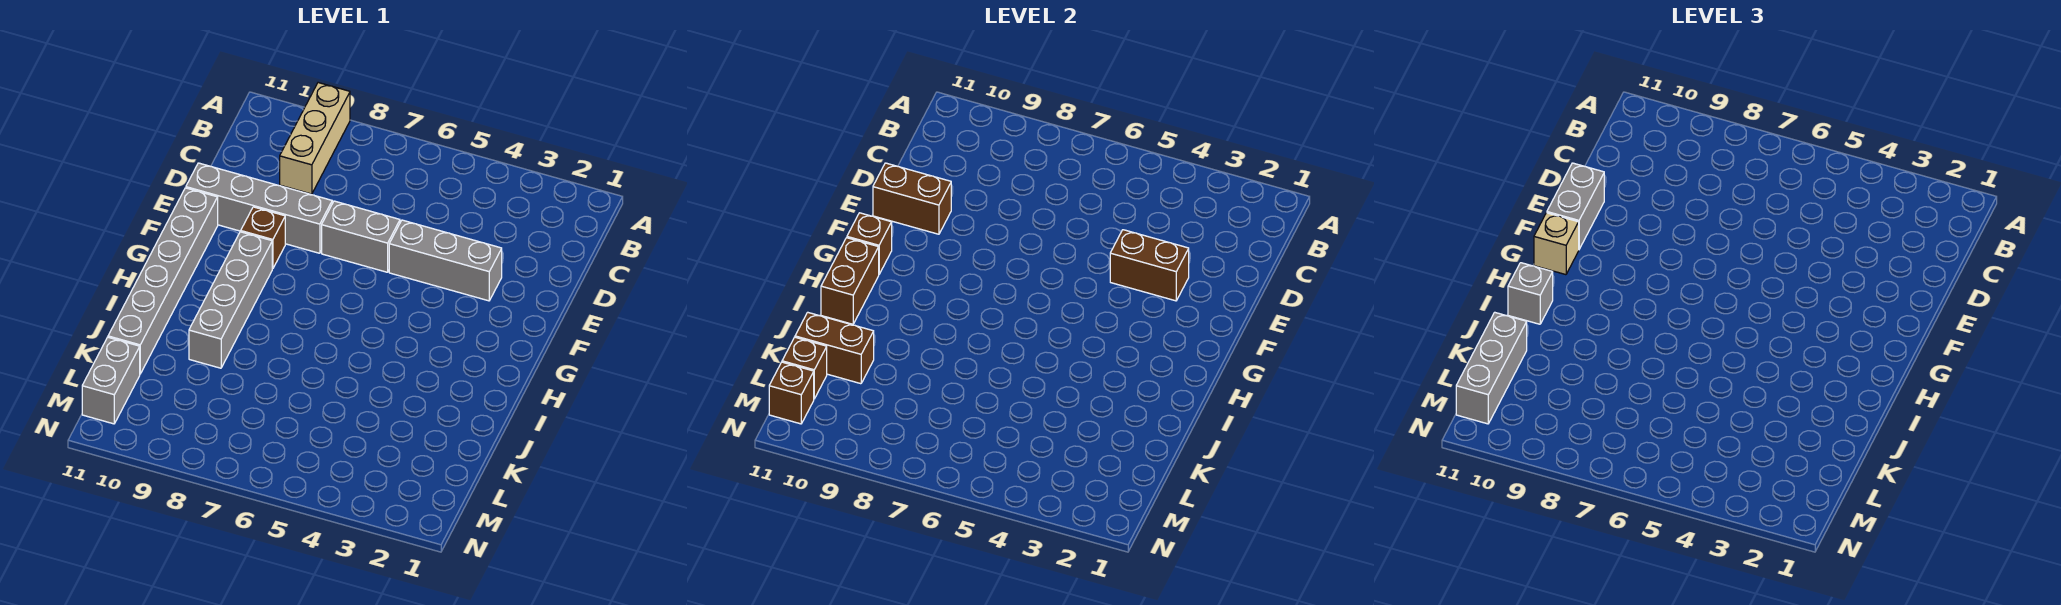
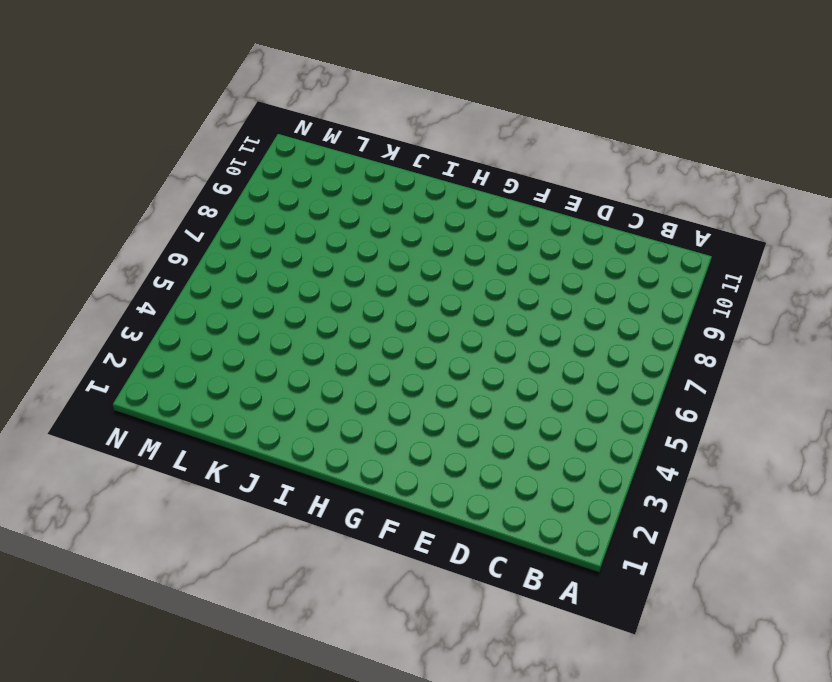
none -> tan brick A9:C9 level 1
none -> grey brick E3:E5 level 1
none -> grey brick E6:E7 level 1

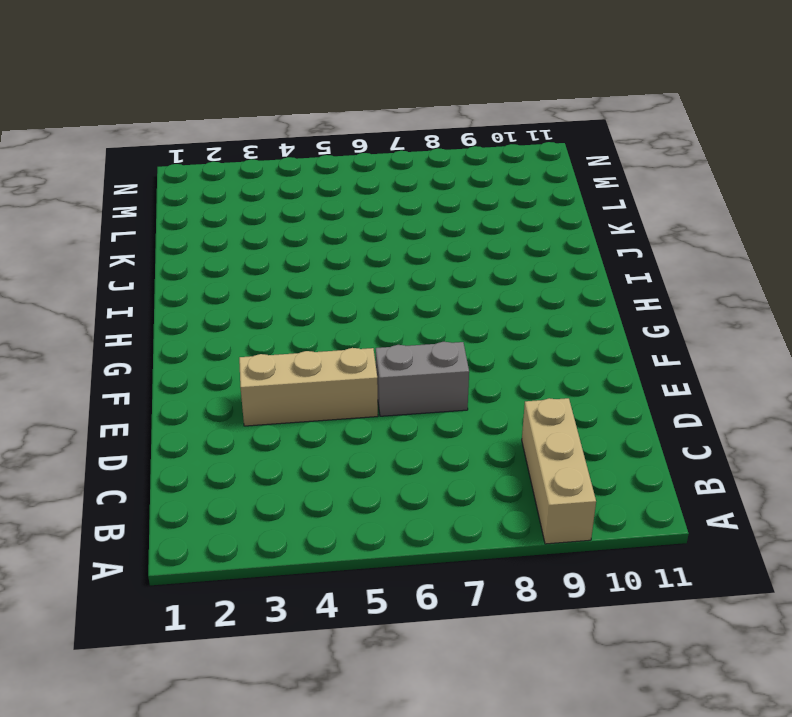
tan brick E3:E5 level 1 -> grey brick E3:E5 level 1
none -> grey brick E8:E11 level 1
none -> brown brick F9 level 1
none -> grey brick F11:K11 level 1

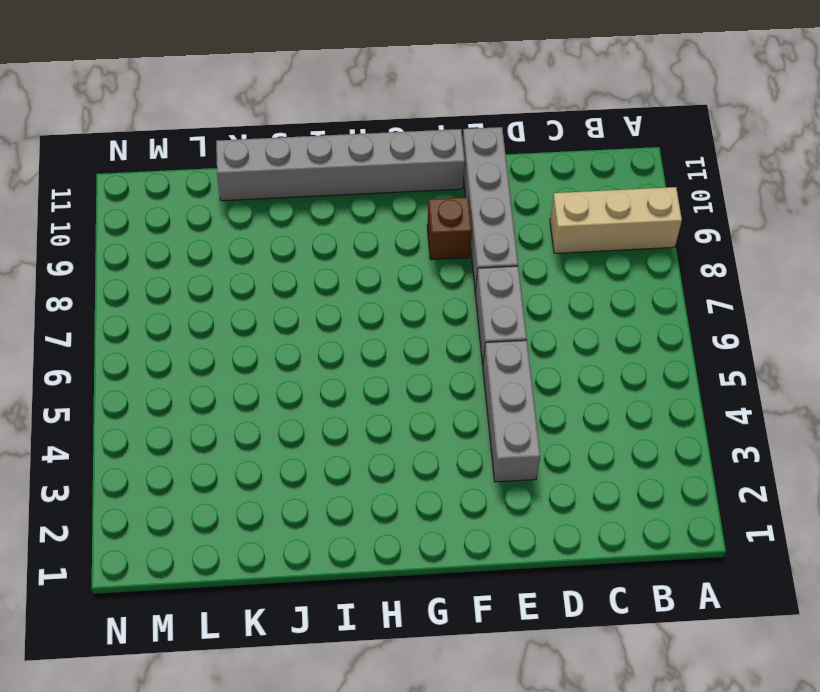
none -> grey brick G9:J9 level 1
none -> grey brick L11:M11 level 1
none -> brown brick E3:E4 level 2

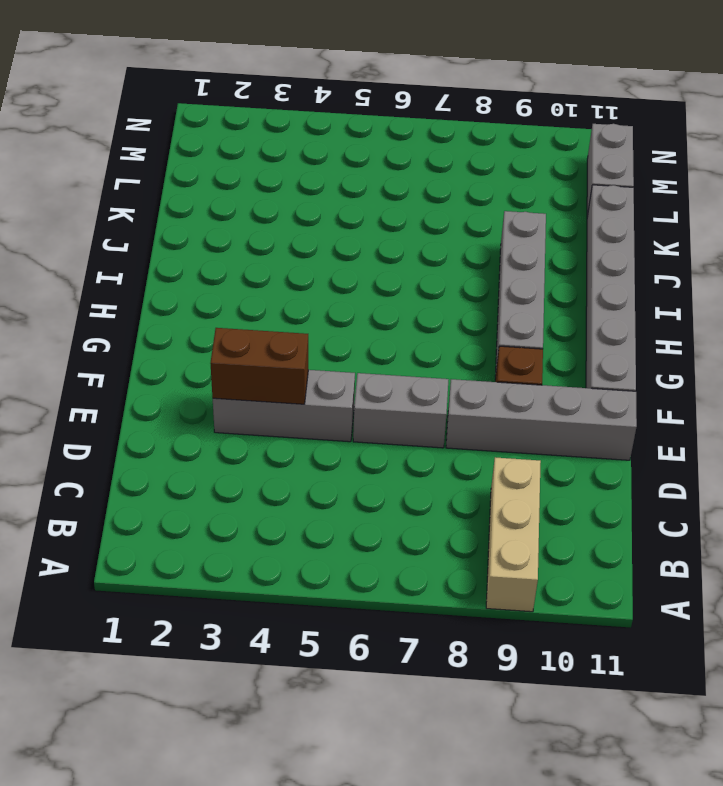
none -> brown brick E10:E11 level 2
none -> brown brick G11 level 2
none -> brown brick H11:I11 level 2

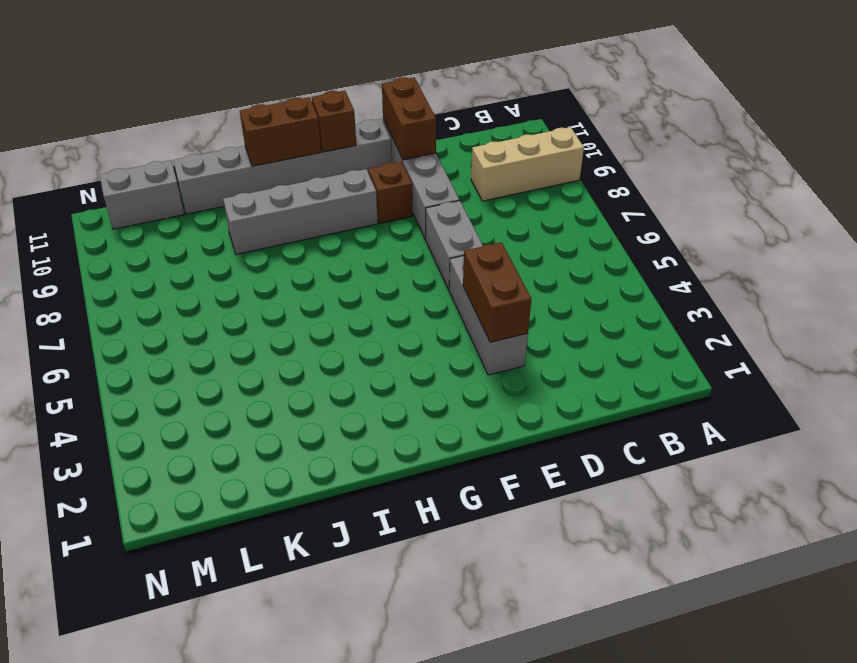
none -> brown brick K10:K11 level 2
none -> brown brick L11 level 2
none -> brown brick M11 level 2

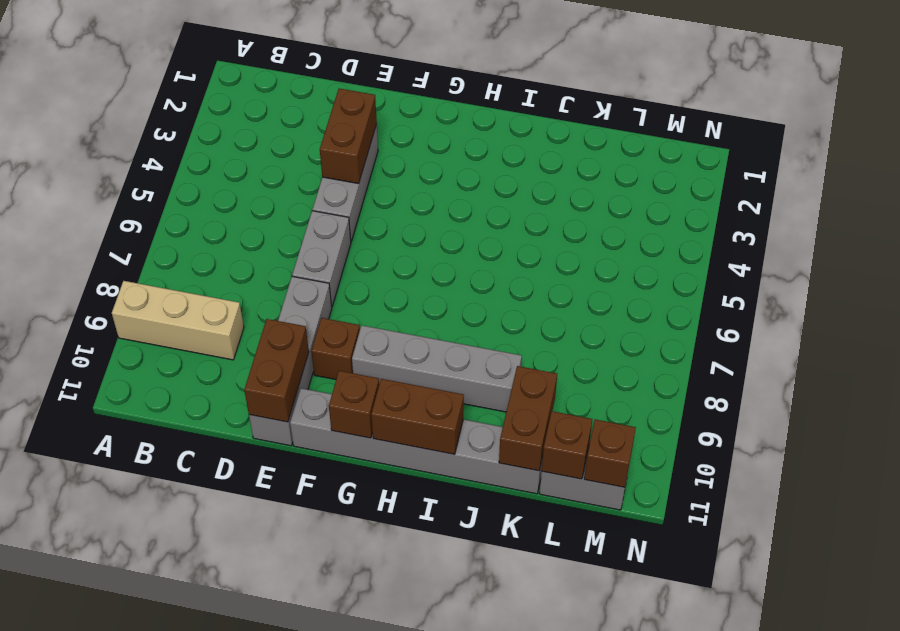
none -> grey brick E11:F11 level 3
none -> tan brick G11 level 3
none -> grey brick I11 level 3

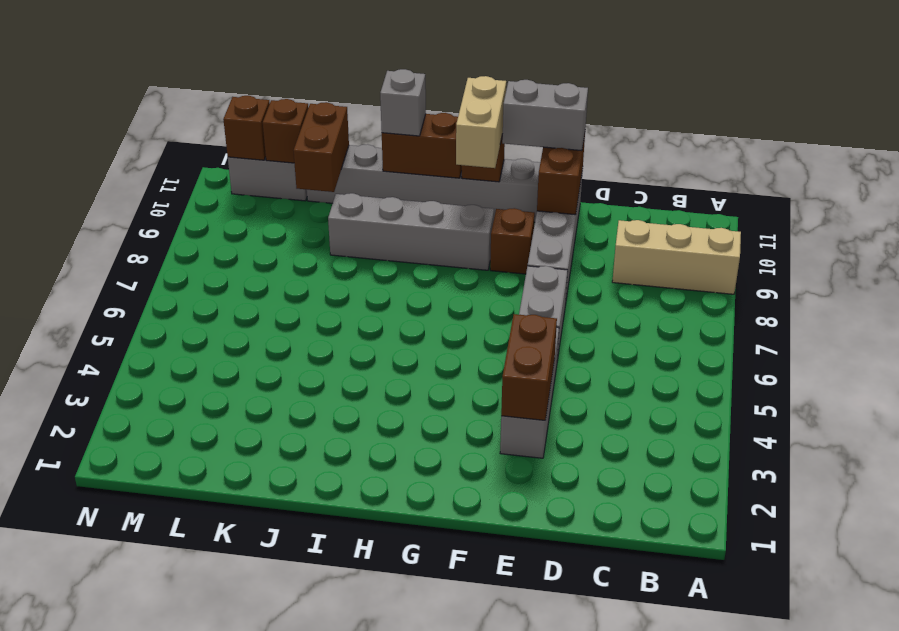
tan brick G10:G11 level 3 -> tan brick G11 level 3
none -> grey brick K11:M11 level 3

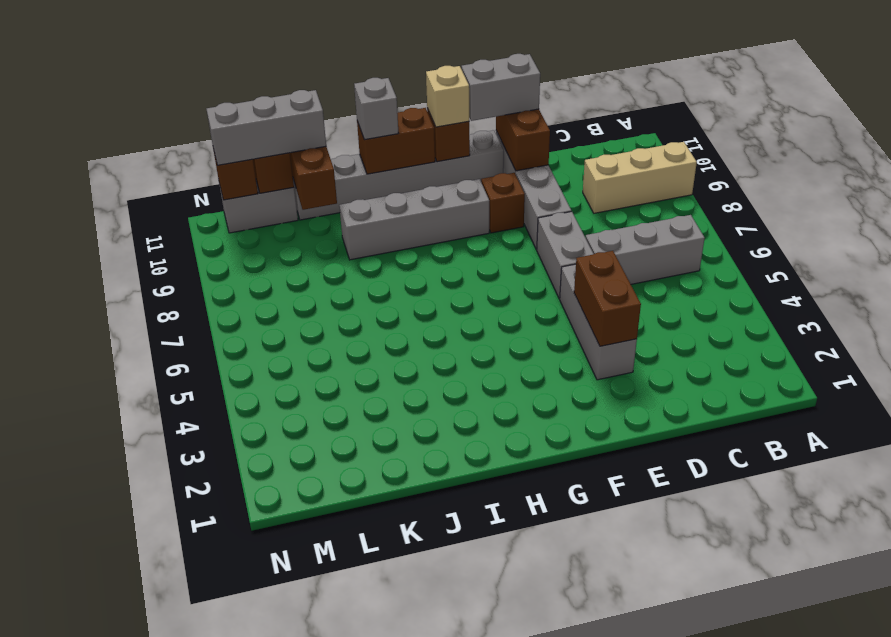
grey brick B6:D6 level 1 -> none

